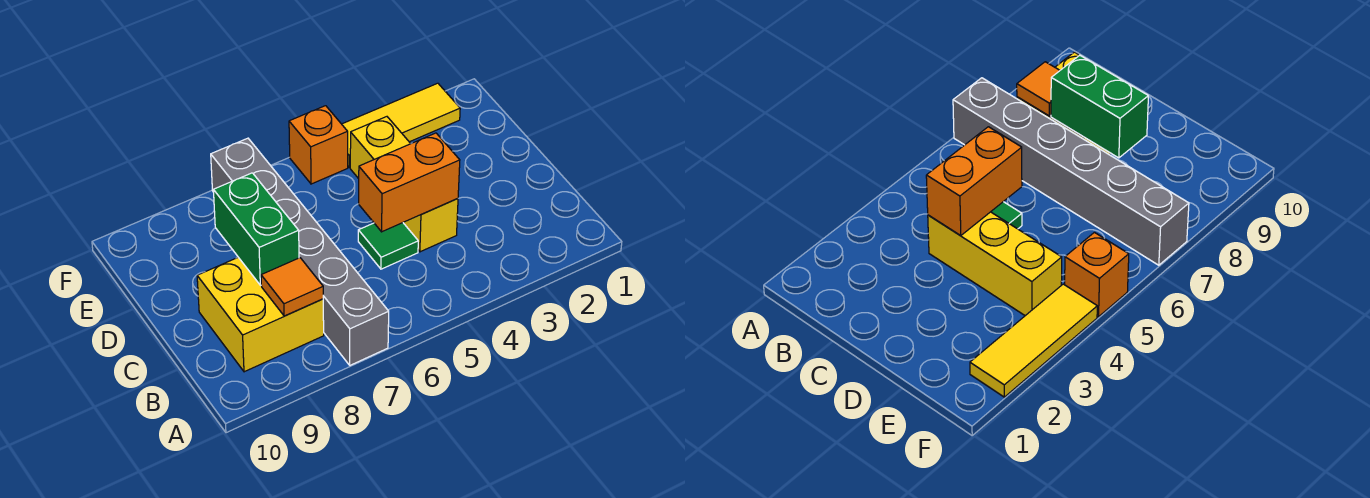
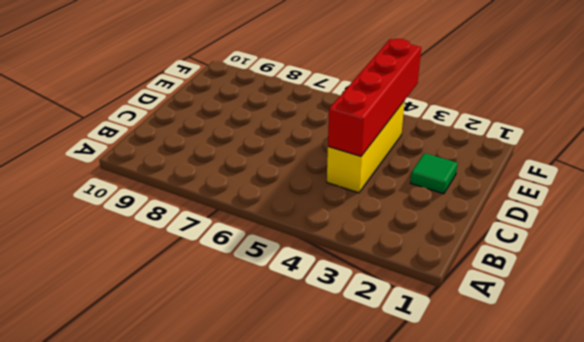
red brick C4:F4 level 2 -> orange brick C4:C5 level 2
green tile D2 level 1 -> green tile C5 level 1
none -> grey brick A7:F7 level 1
none -> yellow brick B8:C9 level 1

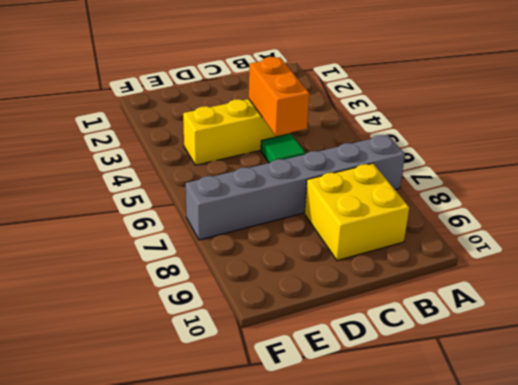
none -> yellow tile F2:F4 level 1
none -> orange brick F5 level 1

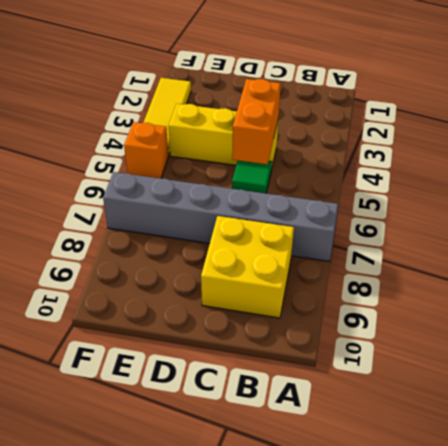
none -> orange tile B8 level 2
none -> green brick C8:D8 level 2

